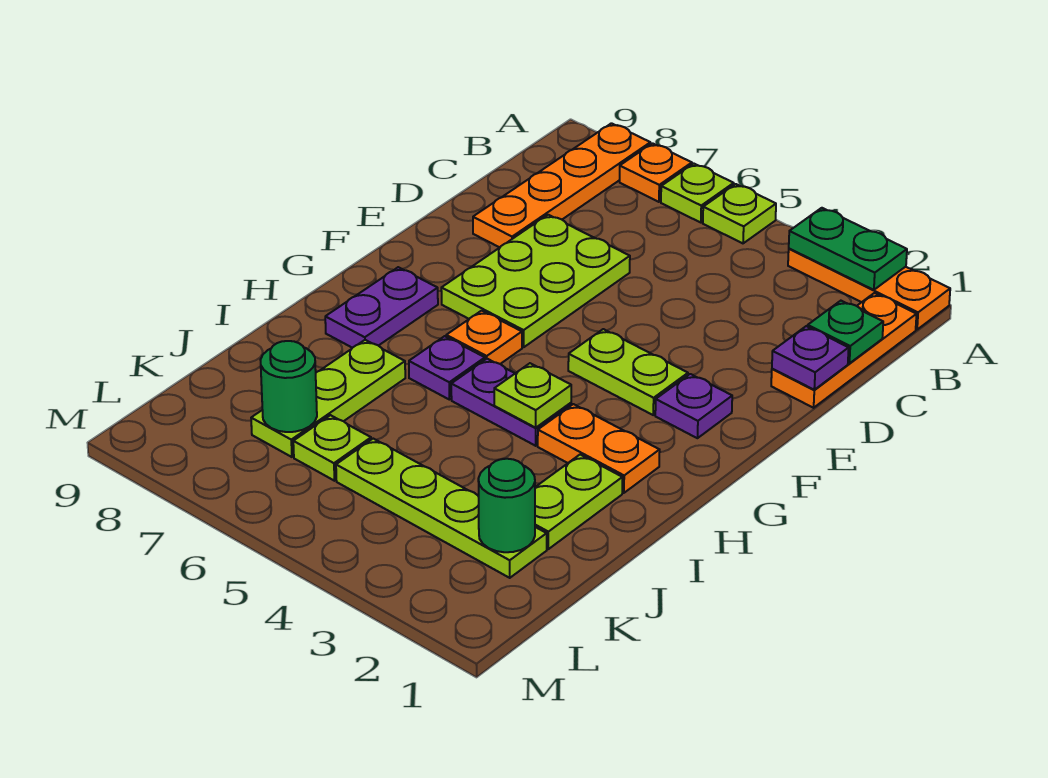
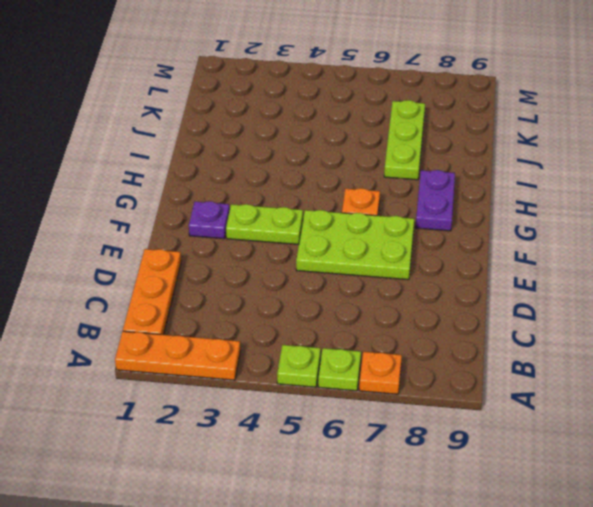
lime plate E5:F7 level 1 -> lime plate D6:F7 level 1
none -> orange plate A8:D8 level 1
none -> orange plate H2:H3 level 1
none -> purple plate H4:H5 level 1

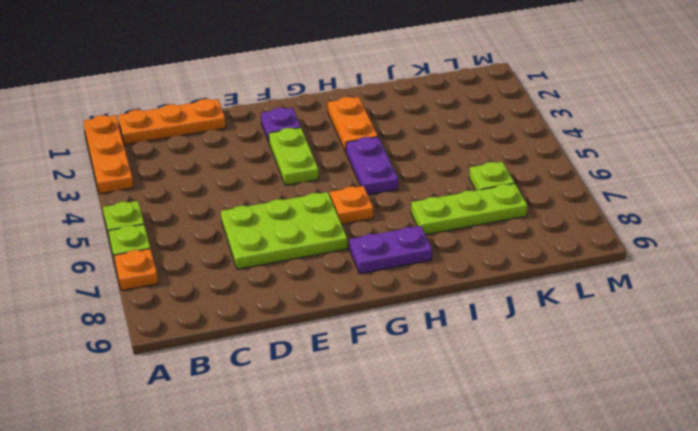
none -> orange plate A8:D8 level 1
none -> purple plate H6 level 1
none -> lime plate I2:J2 level 1

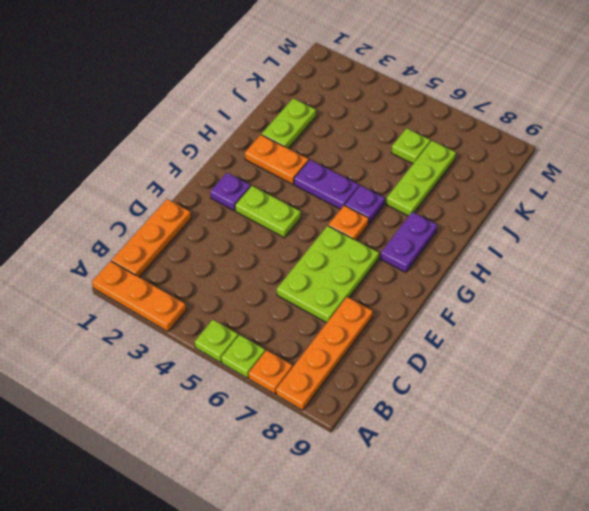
none -> lime plate K2:K5 level 1
none -> green plate A2:A3 level 2
none -> green plate C1 level 2

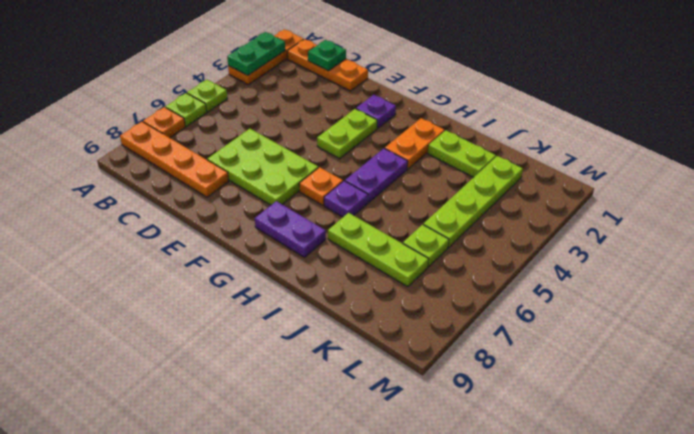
none -> purple plate D1 level 2
none -> lime plate H4 level 2
none -> green round brick K2 level 2

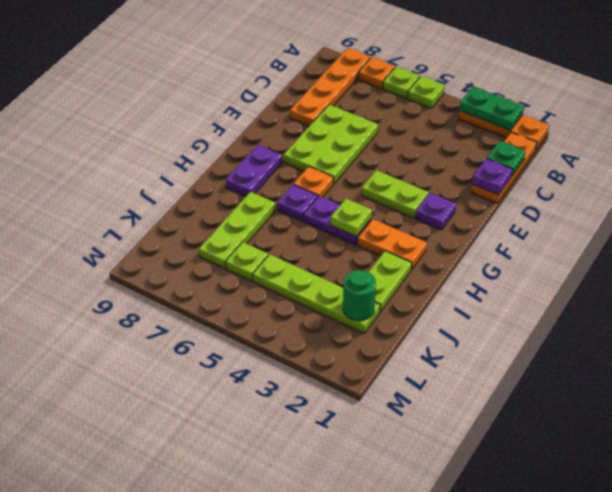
none -> green round brick K7 level 2

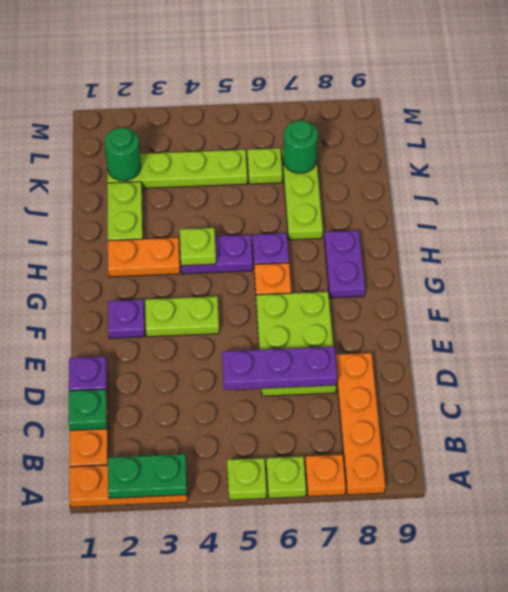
purple plate D5:D7 level 2 -> none

